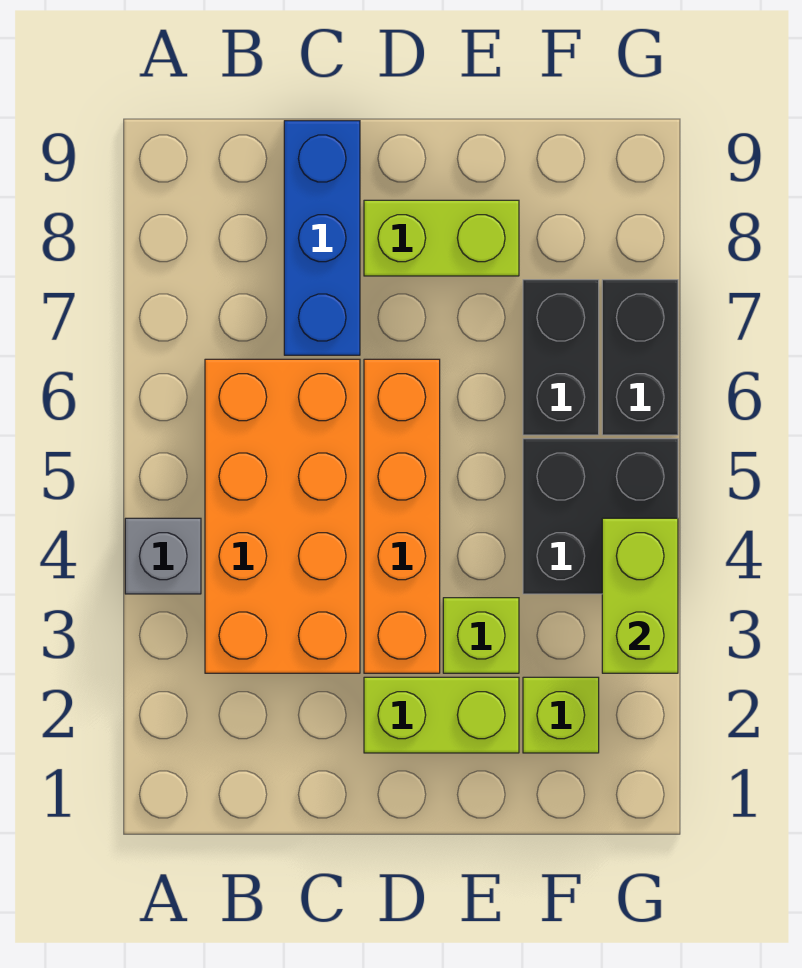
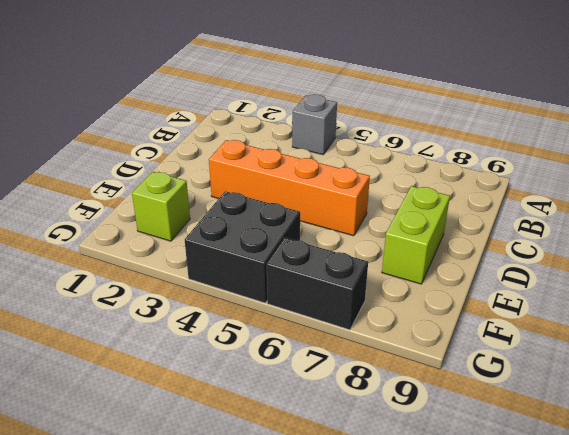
none -> orange brick B3:C6 level 1
none -> blue brick C7:C9 level 1
none -> lime brick D2:E2 level 1

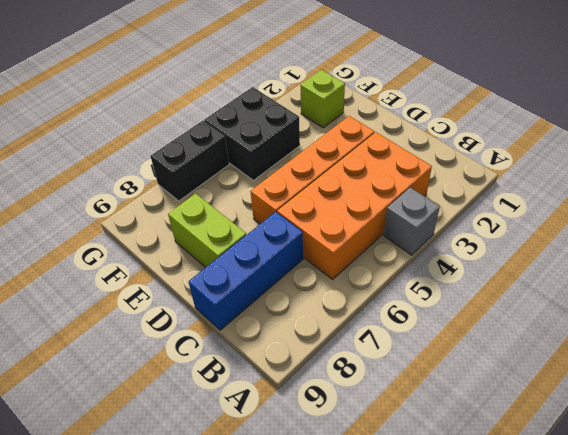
none -> lime brick D2:E2 level 1
none -> lime brick E3 level 1
none -> black brick F6:F7 level 1

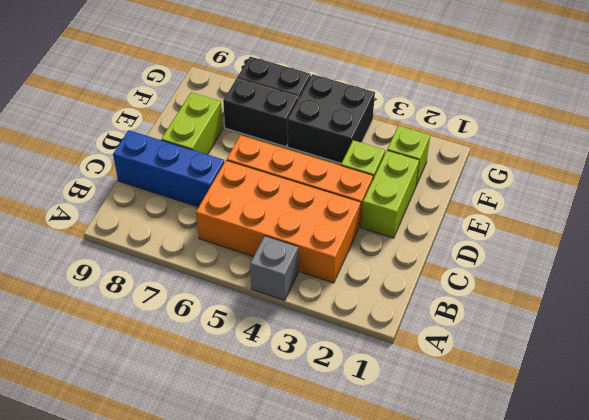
none -> lime brick G3:G4 level 2

